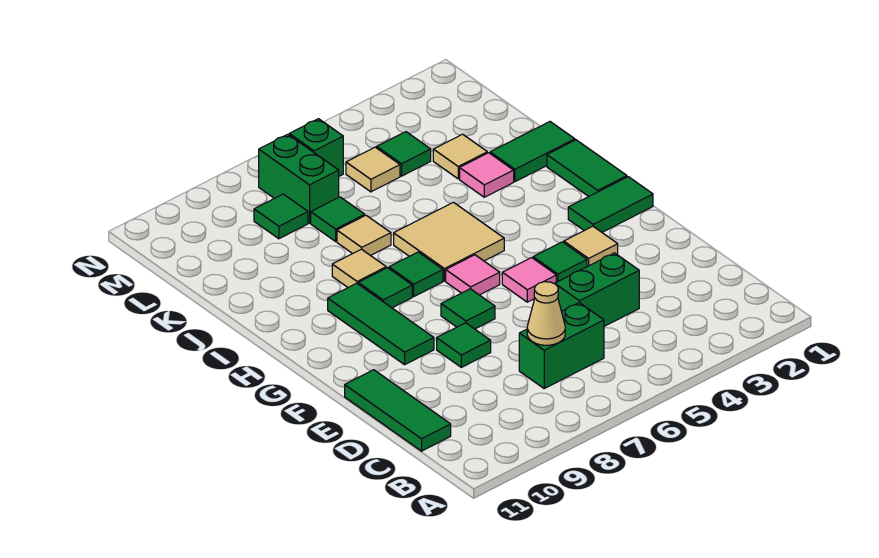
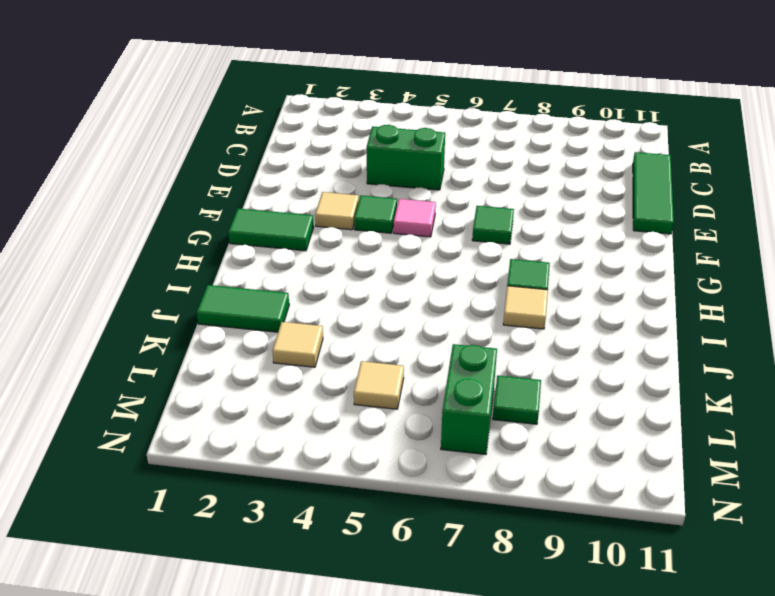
none -> green brick C6:C7 level 1
none -> green tile E8 level 1
none -> green tile F9:H9 level 1

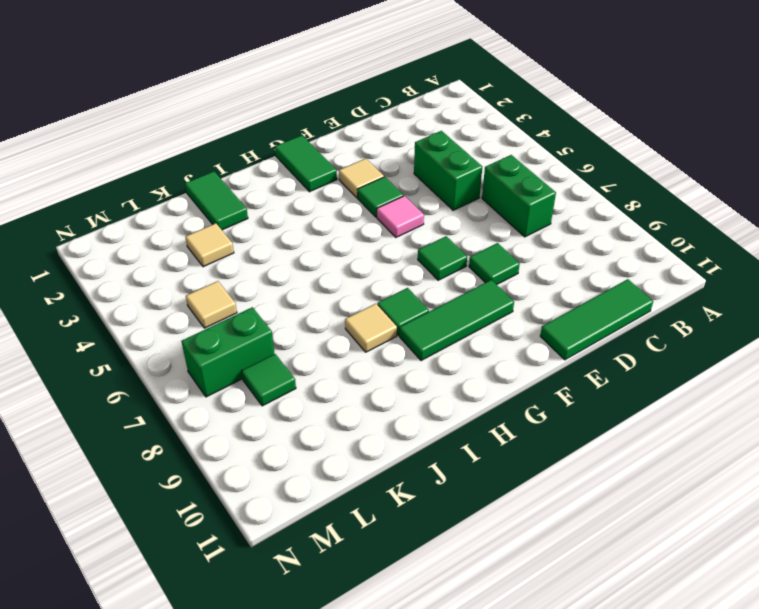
none -> pink tile G6 level 1
none -> green tile H1:I1 level 1
none -> tan tile H5:I6 level 1

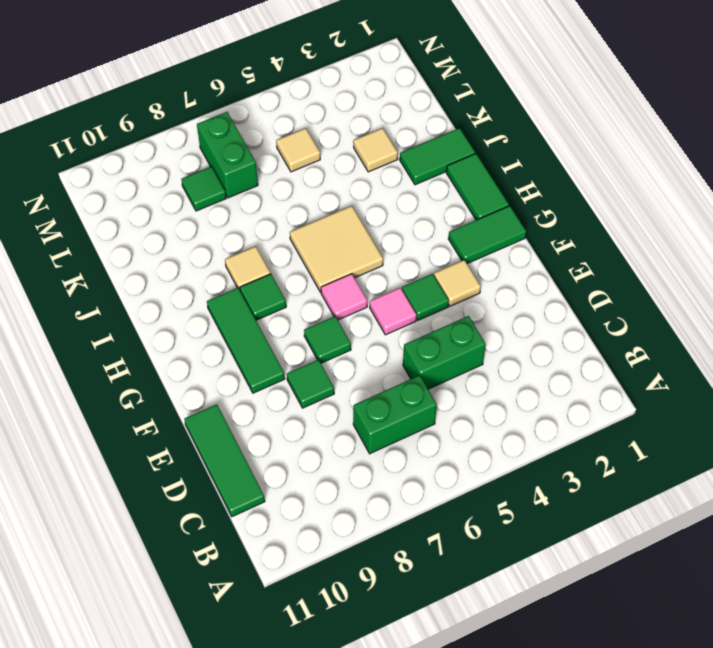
none -> green tile H7 level 1
none -> pink tile J3 level 1
none -> tan tile J7 level 1

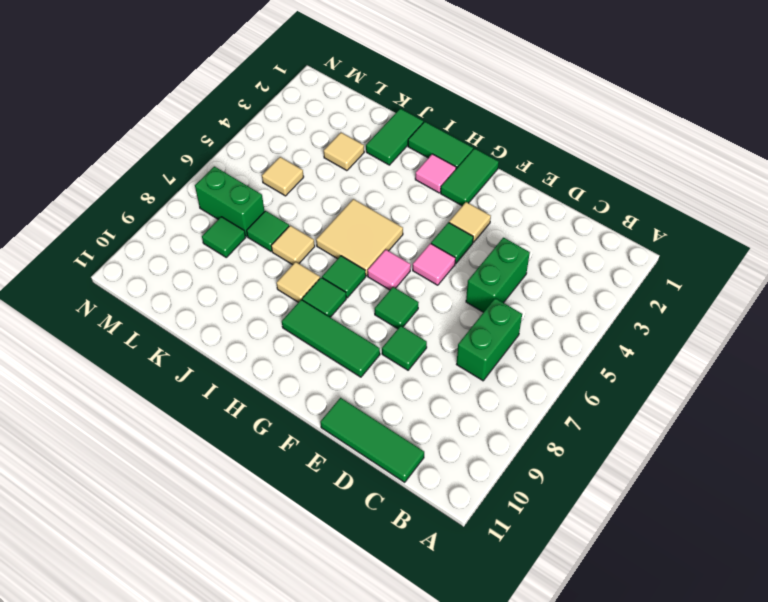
pink tile H2 level 1 -> pink tile J3 level 1
none -> green tile L4 level 1
none -> green brick M6 level 1
none -> tan cone C7 level 2

